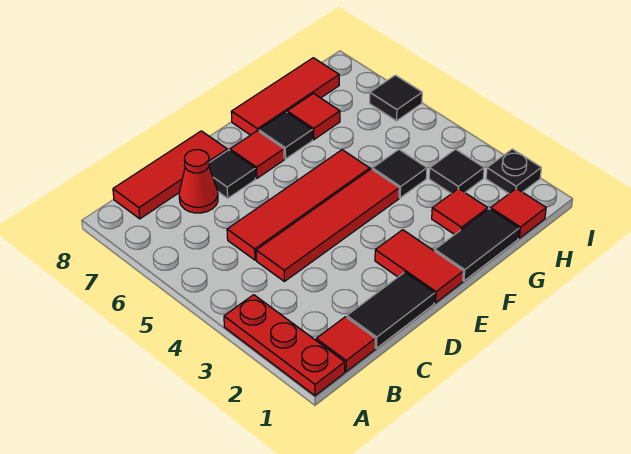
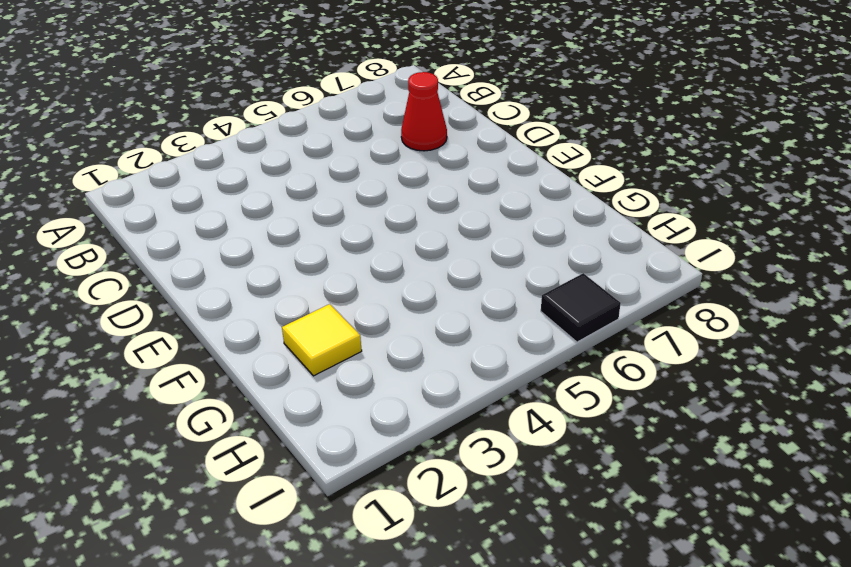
yellow tile G2 level 1 -> red tile G2 level 1
none -> red plate A1:A3 level 1
none -> red tile B1 level 1
none -> red tile B8:D8 level 1

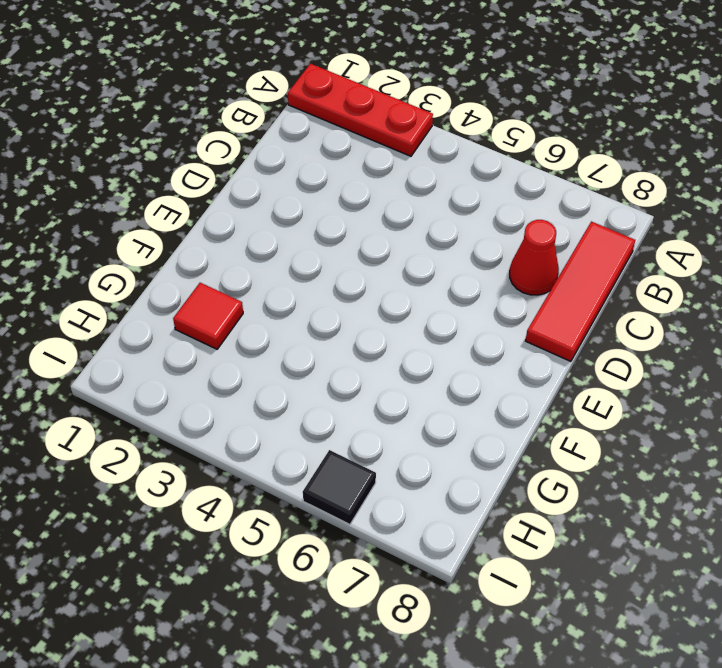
none -> red tile B1 level 1
none -> black tile C1:D1 level 1
none -> red tile C4:F4 level 1

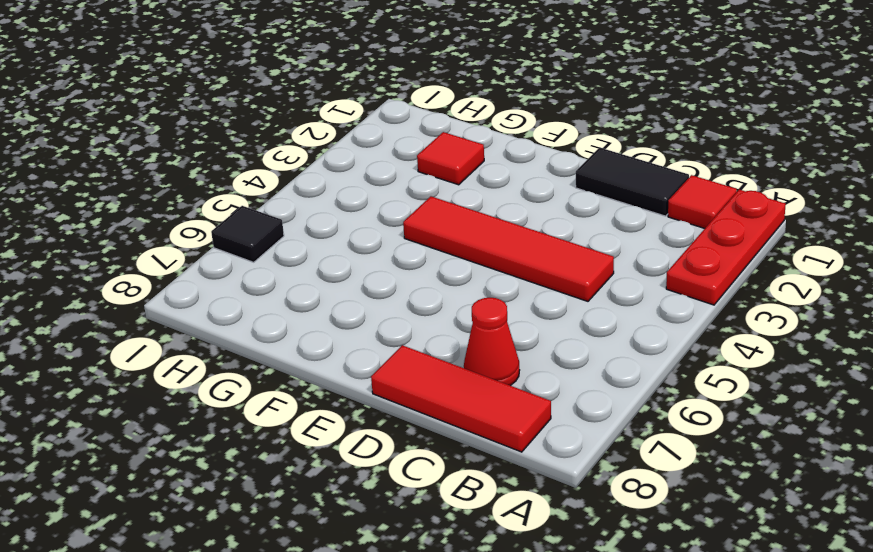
none -> red tile C5:F5 level 1
none -> black tile D7 level 1
none -> red tile E1:E2 level 1

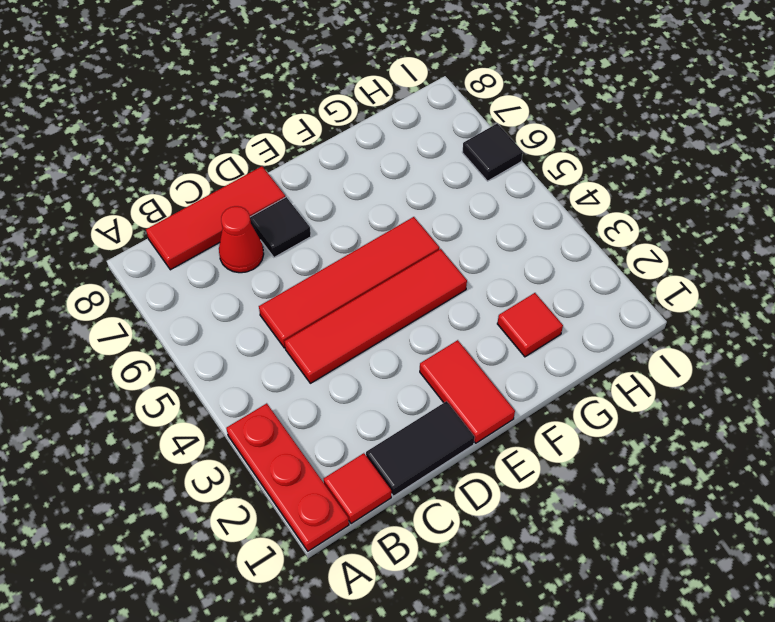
none -> red tile E7 level 1
none -> black tile F1:G1 level 1
none -> black tile F7 level 1

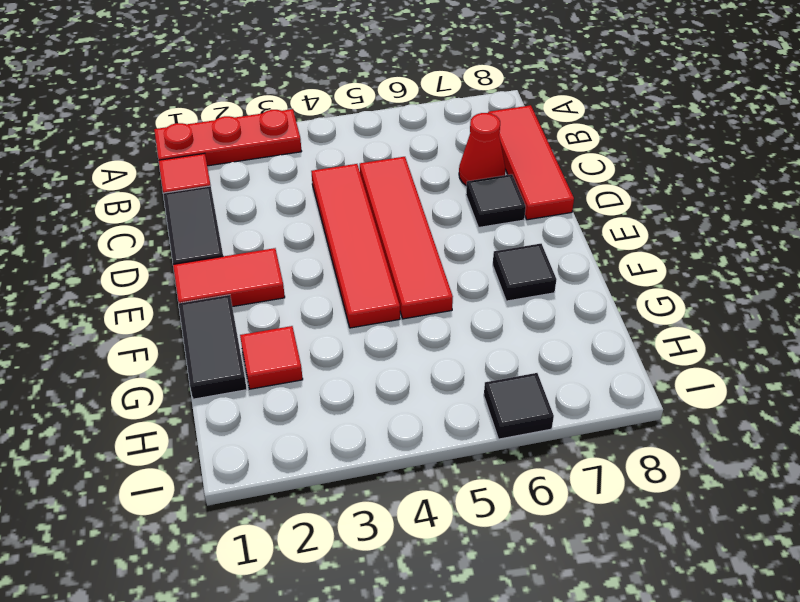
none -> red tile E7 level 1
none -> red tile F8:H8 level 1
none -> black tile G4 level 1

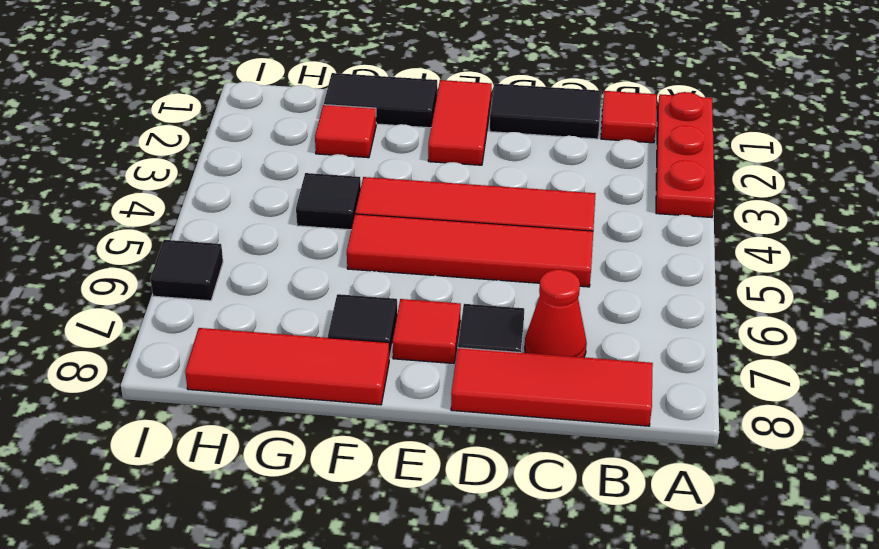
none -> red tile G7 level 1
none -> red tile H1 level 1
none -> black tile H3 level 1

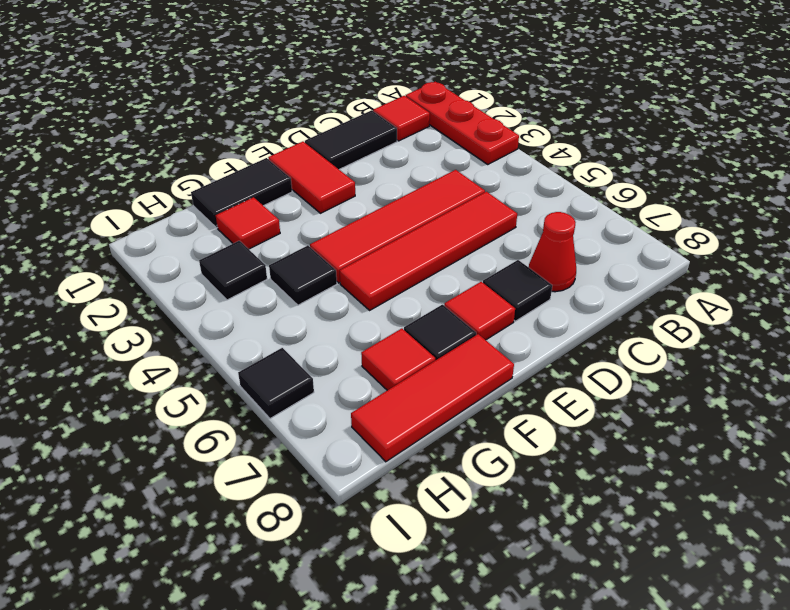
none -> red tile B8:D8 level 1
none -> red tile H1 level 1
none -> black plate I2 level 1

